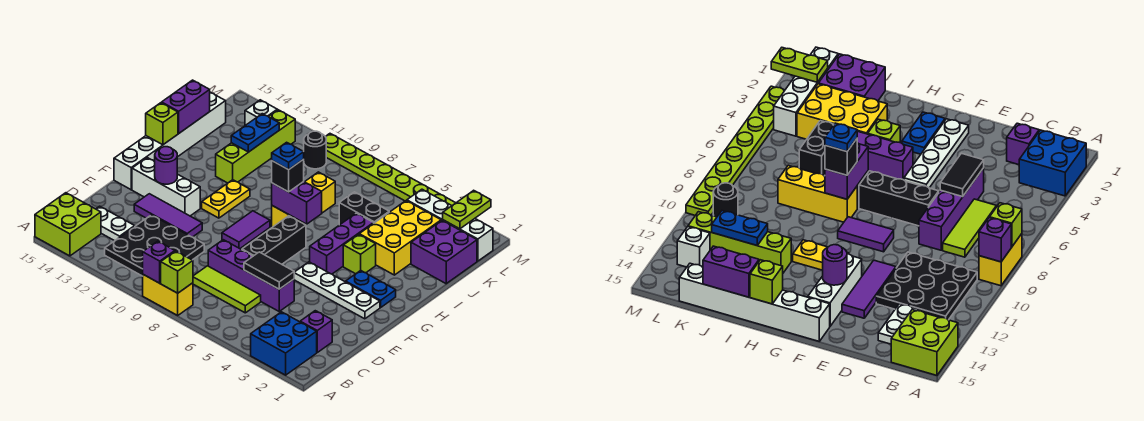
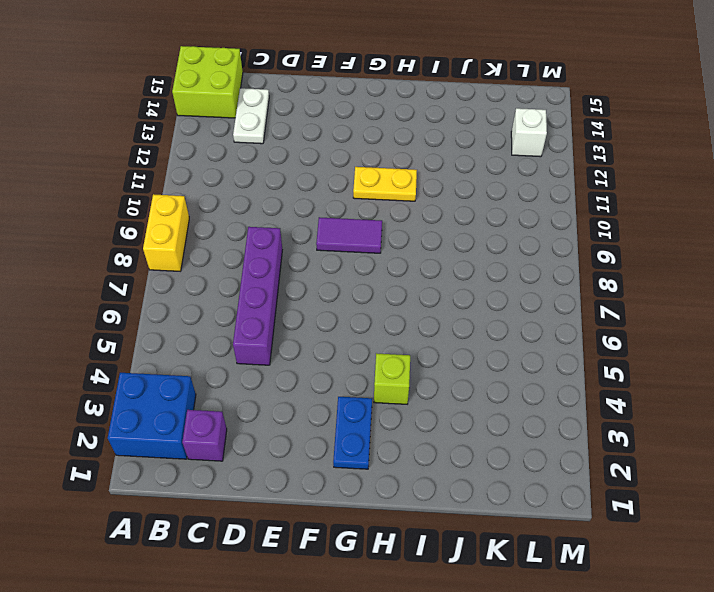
none -> black plate B10:D12 level 1
none -> lime tile C6:C8 level 1
none -> black brick E7:G7 level 1
none -> purple tile E11:E13 level 1

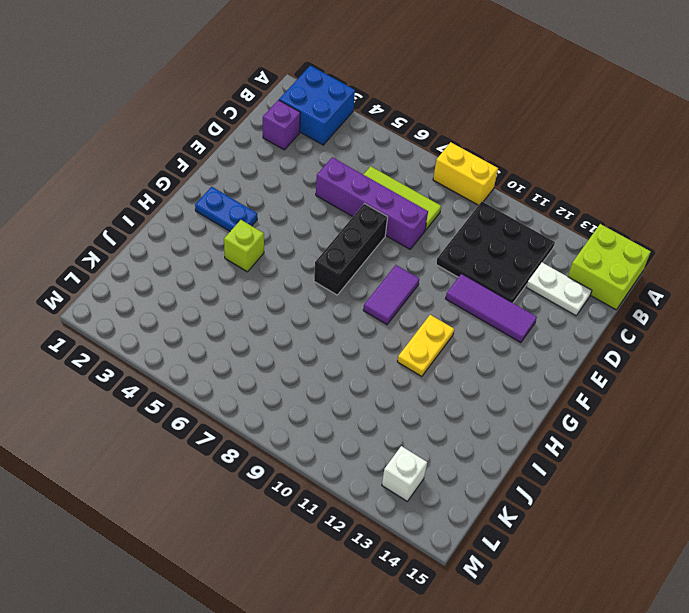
none -> white plate F2:F5 level 1
none -> white brick F12:F14 level 1
none -> white brick F15:K15 level 1
none -> purple brick G5:I5 level 1

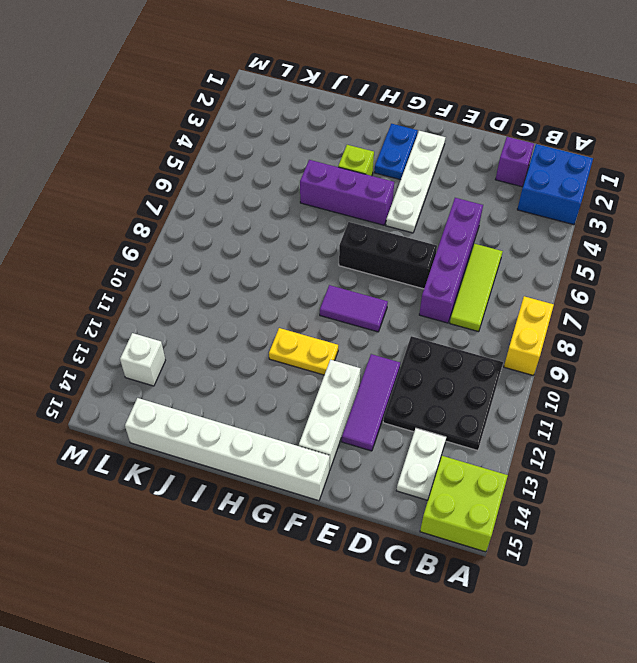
none -> yellow brick H8:J8 level 1
none -> yellow brick I3:K4 level 1
none -> lime brick I12:L12 level 1
none -> purple brick J1:K2 level 1

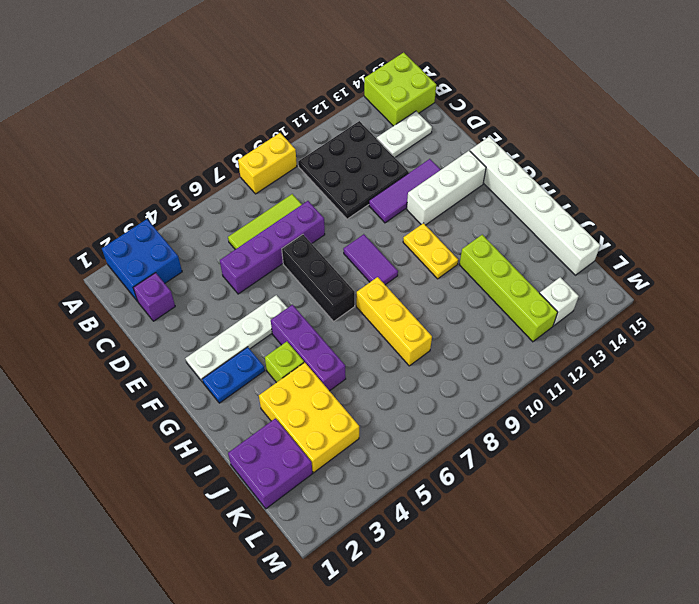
none -> black brick J5:J6 level 1
none -> white brick L1:L4 level 1
none -> black round brick L10 level 1
none -> lime plate M3:M10 level 1

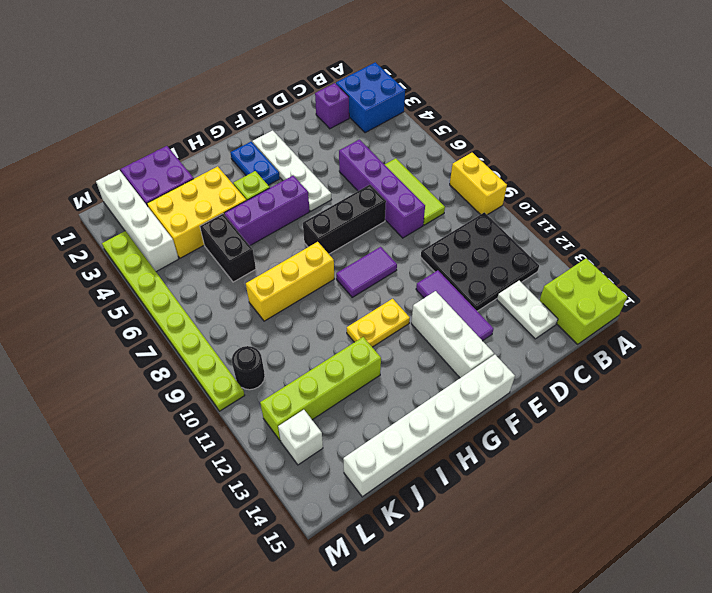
none -> lime brick A8 level 2
none -> purple brick A9 level 2
none -> black tile D5:D6 level 2
none -> purple round brick F13 level 2

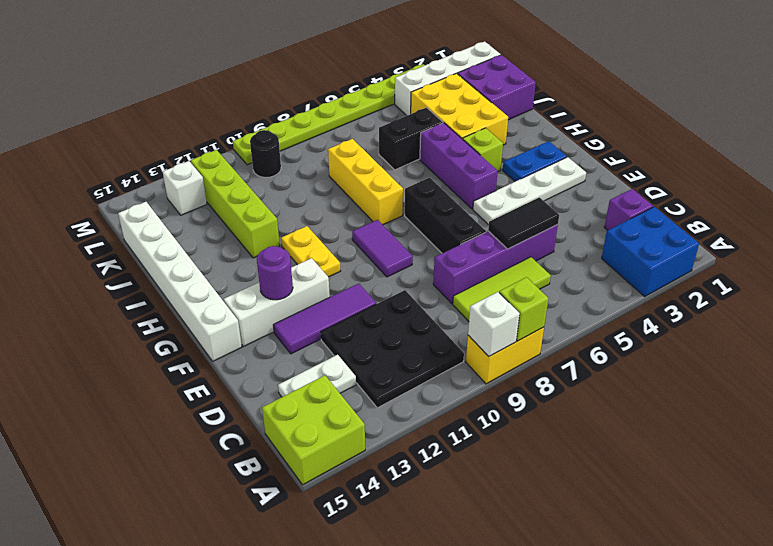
white brick A9 level 2 -> purple brick A9 level 2
none -> purple brick H7:H8 level 2
none -> lime brick H15 level 2
none -> purple brick I15:J15 level 2
none -> blue plate J12:K12 level 2

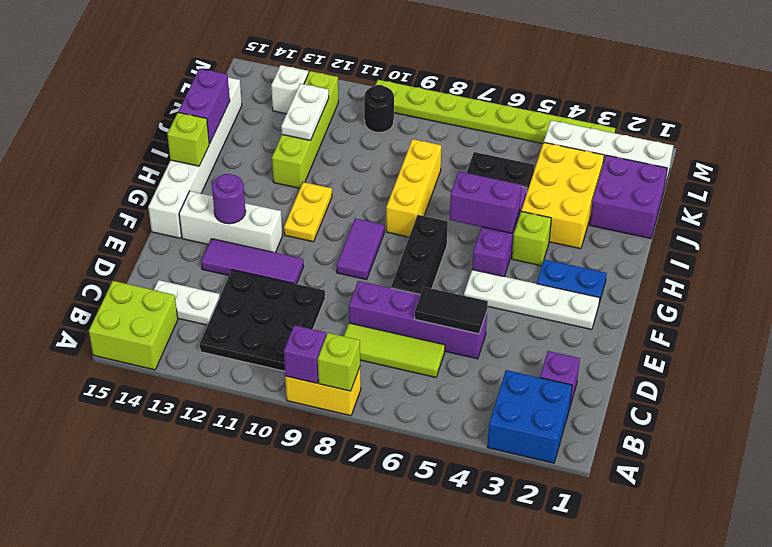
purple brick H5:H6 level 2 -> purple brick H7:H8 level 2
white plate J12:K12 level 2 -> blue plate J12:K12 level 2
none -> lime plate L2:M2 level 2
none -> black brick H8 level 3
none -> blue plate H8 level 4

